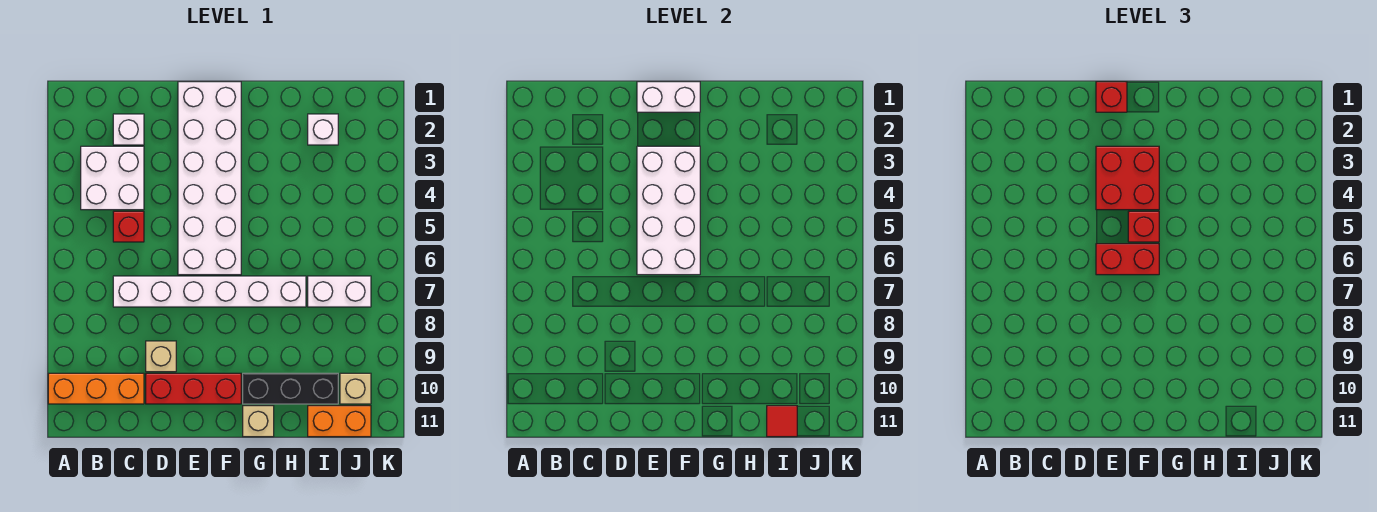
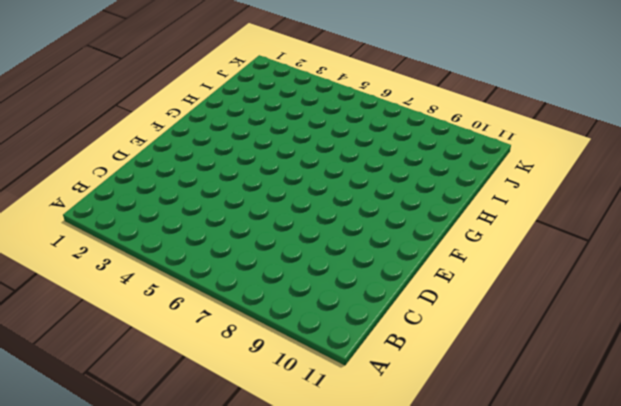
none -> orange brick A10:C10 level 1
none -> white brick B3:C4 level 1
none -> white brick C2 level 1

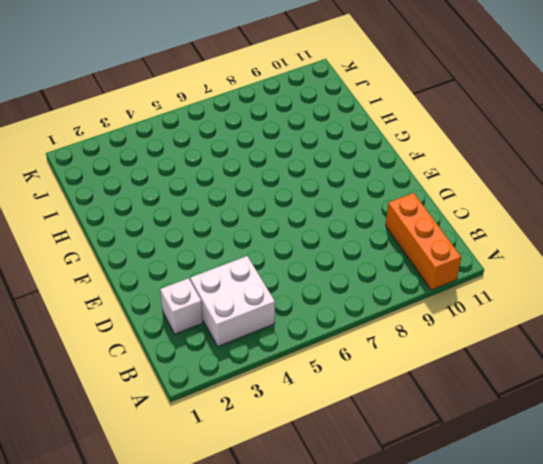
none -> red brick C5 level 1
none -> white brick C7:H7 level 1
none -> tan brick D9 level 1

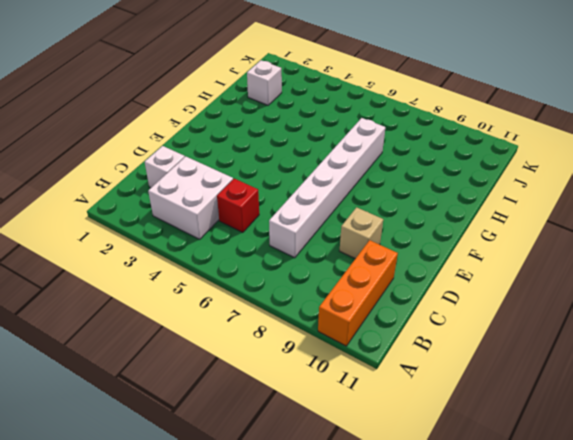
none -> red brick D10:F10 level 1
none -> white brick E1:F6 level 1
none -> black brick G10:I10 level 1

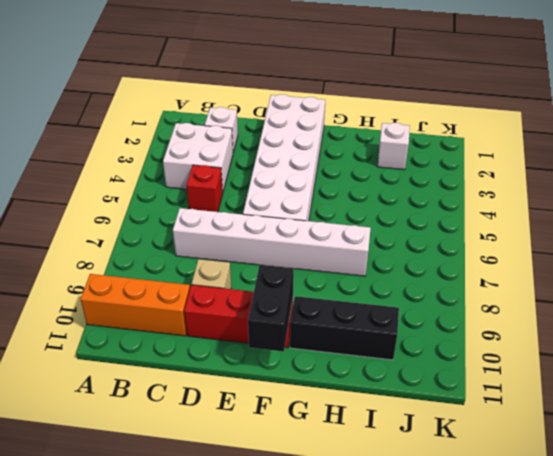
black brick F10:F11 level 2 -> none
none -> tan brick G11 level 1
none -> white brick I7:J7 level 1
none -> orange brick I11:J11 level 1

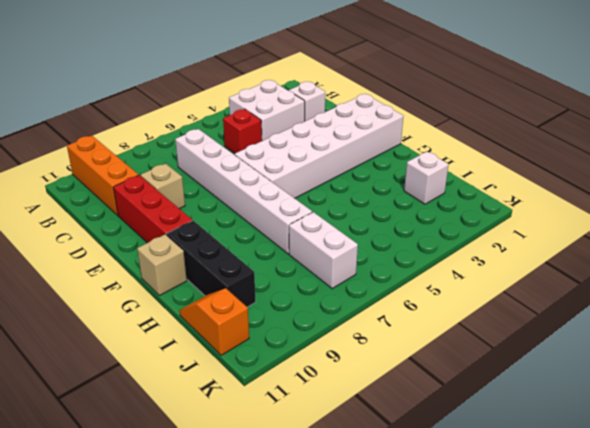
orange slope I11:J11 level 1 top J -> orange brick I11:J11 level 1
none -> tan brick J10 level 1
none -> white brick E1:F1 level 2
none -> white brick E3:F6 level 2

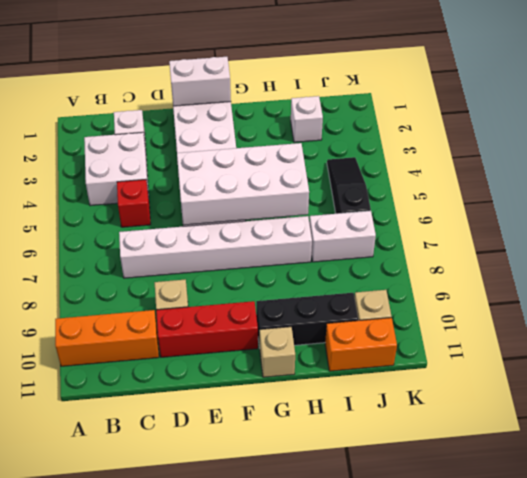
white brick E5:H6 level 2 -> white brick E3:F6 level 2
black slope J4:J6 level 1 top 6 -> none
none -> red tile I11 level 2
none -> red brick E1 level 3
none -> red brick E3:F4 level 3

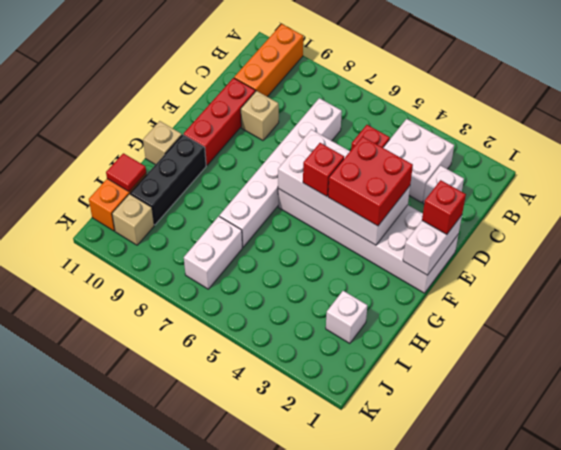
none -> red brick E6:F6 level 3

